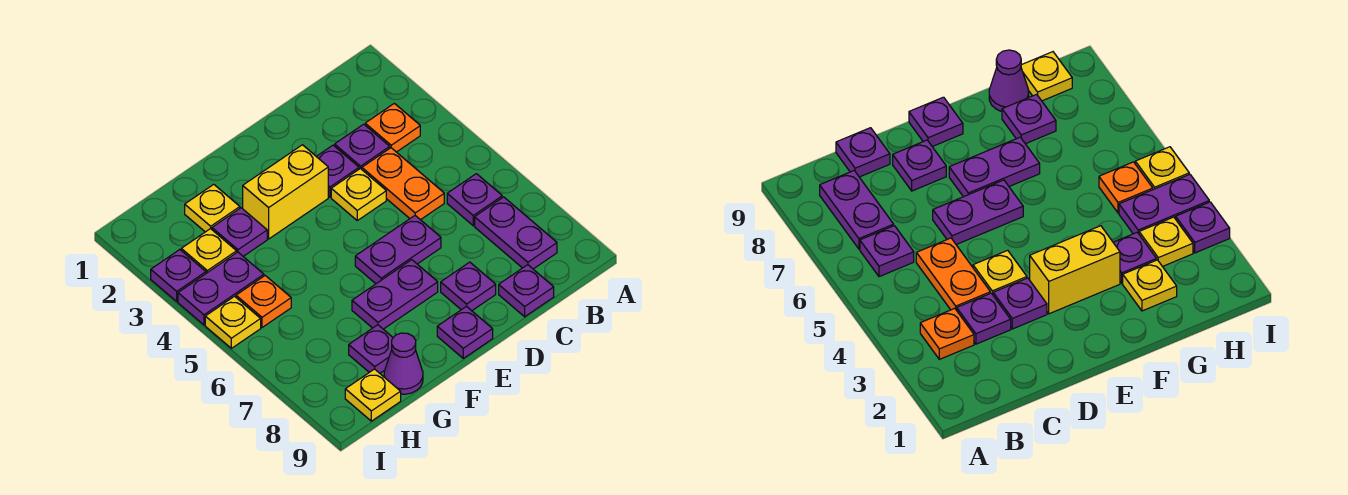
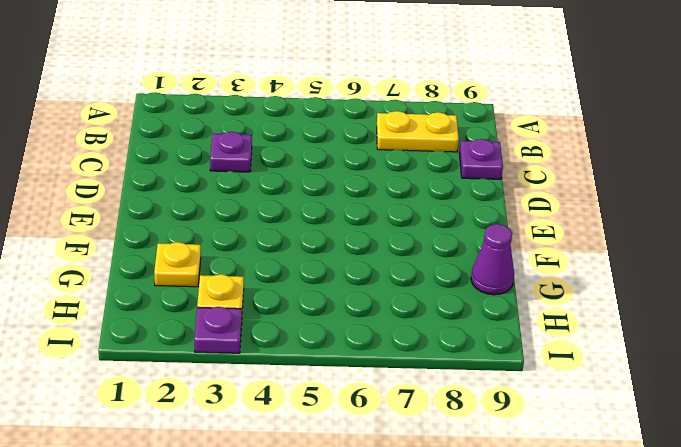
yellow plate B7:B8 level 1 -> purple plate B7:B8 level 1
none -> orange plate B3 level 1
none -> purple plate B6 level 1
none -> orange plate C4:C5 level 1

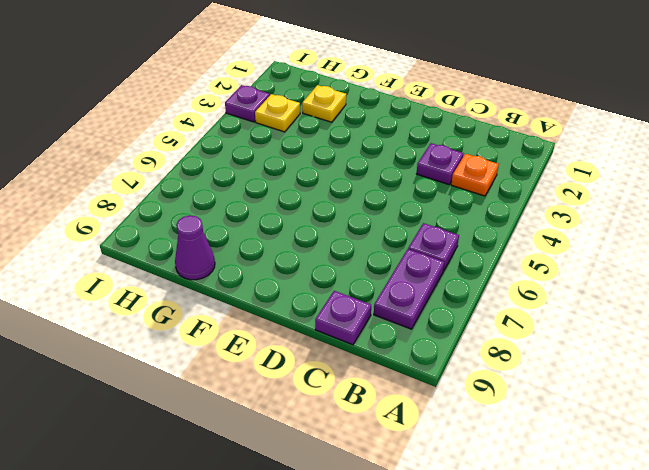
none -> orange plate C4:C5 level 1
none -> purple plate D3 level 1
none -> yellow plate D4 level 1

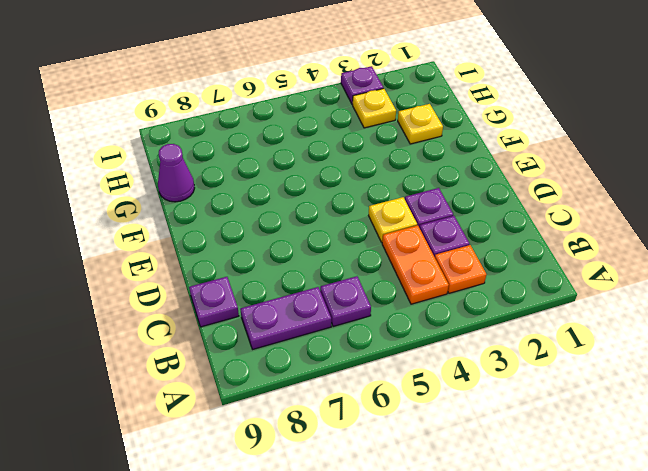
orange plate B4:C4 level 1 -> orange plate C4:C5 level 1
none -> purple plate D6:E6 level 1
none -> purple plate D8 level 1
none -> yellow brick E3:F3 level 1

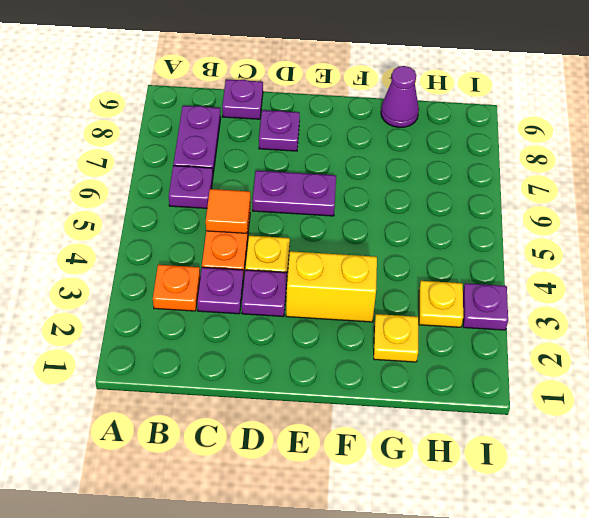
orange tile C5 level 2 -> none
none -> purple plate E7:F7 level 1
none -> purple plate E9 level 1
none -> purple plate G3 level 1

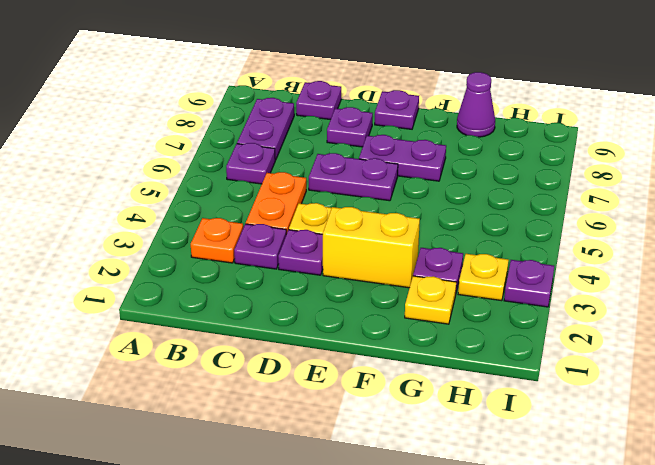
none -> purple plate G8 level 1
none -> purple plate H4:I4 level 1
none -> orange plate H5 level 1

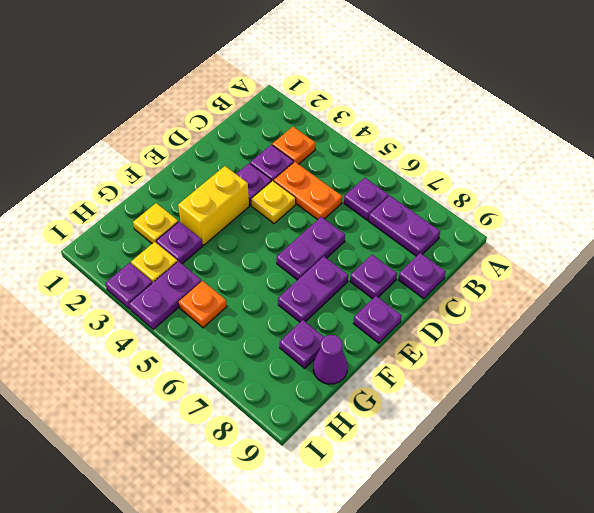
none -> yellow plate H9 level 1
none -> yellow plate I5 level 1

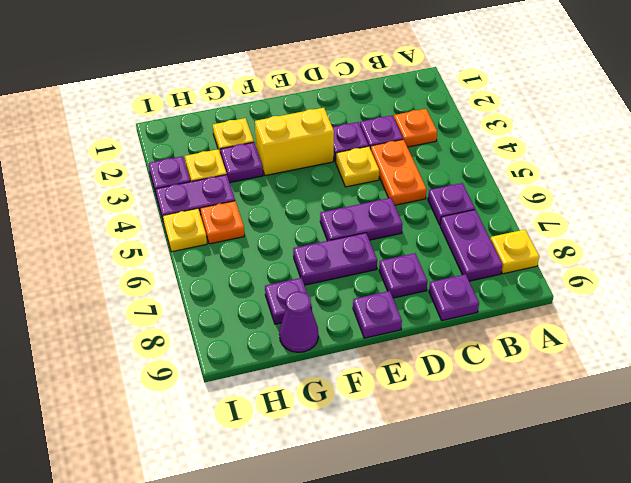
yellow plate A8 level 1 -> yellow plate H9 level 1

